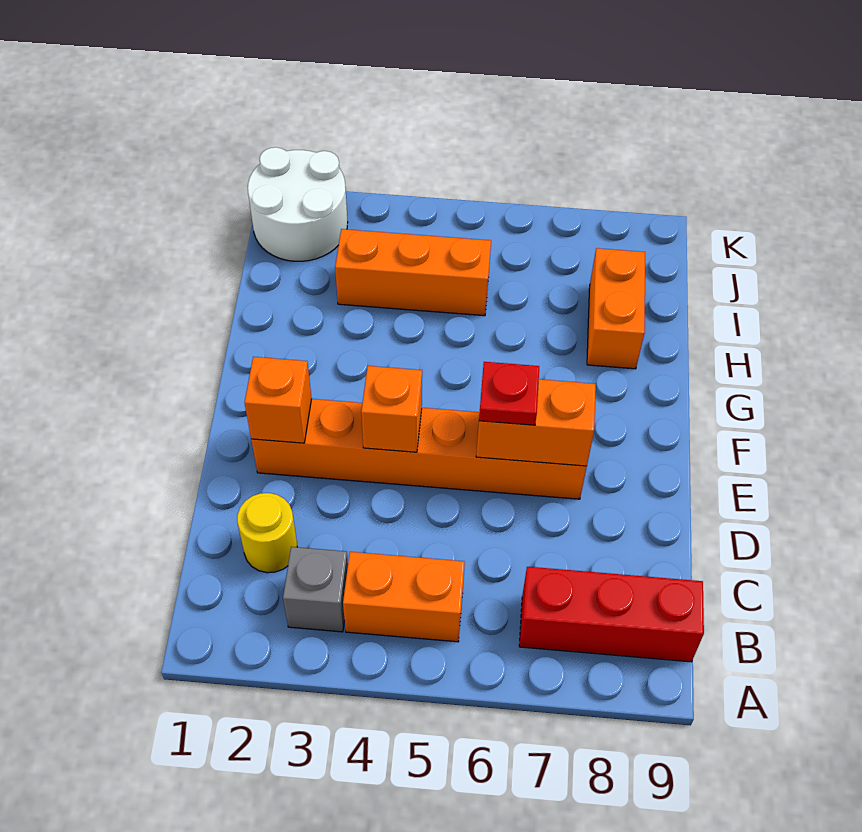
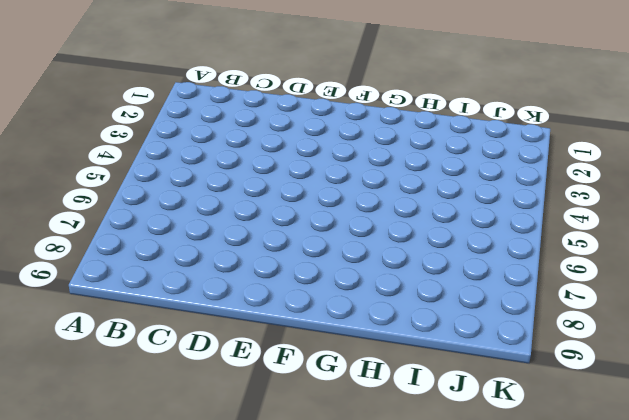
none -> grey brick B3 level 1
none -> orange brick B4:B5 level 1
none -> red brick B7:B9 level 1

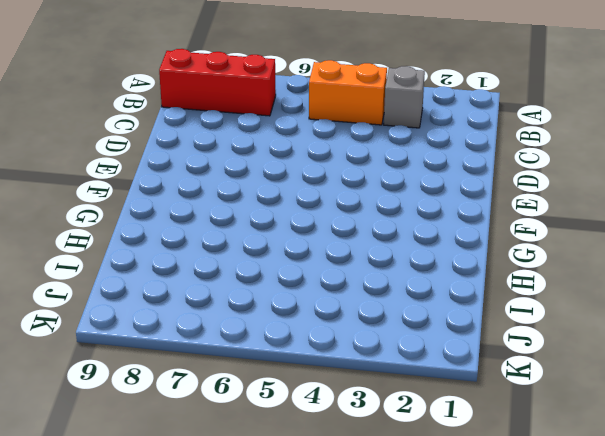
none -> yellow round brick C2 level 1
none -> orange brick E2:E7 level 1
none -> orange brick H8:I8 level 1

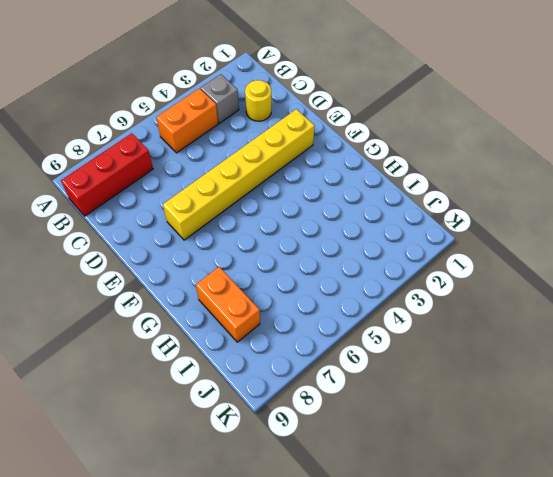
yellow brick E2:E7 level 1 -> orange brick E2:E7 level 1
none -> orange brick I3:I5 level 1
none -> white round brick J1:K2 level 1
none -> orange brick E2 level 2

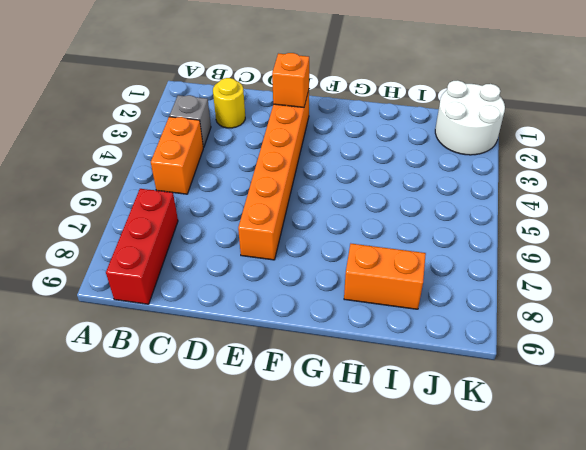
none -> orange brick I3:I5 level 1
none -> orange brick E4 level 2
none -> orange brick E6:E7 level 2

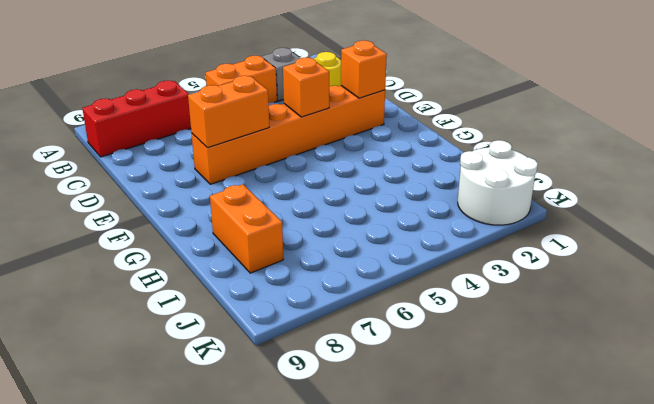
none -> orange brick I3:I5 level 1
none -> red plate E6 level 3

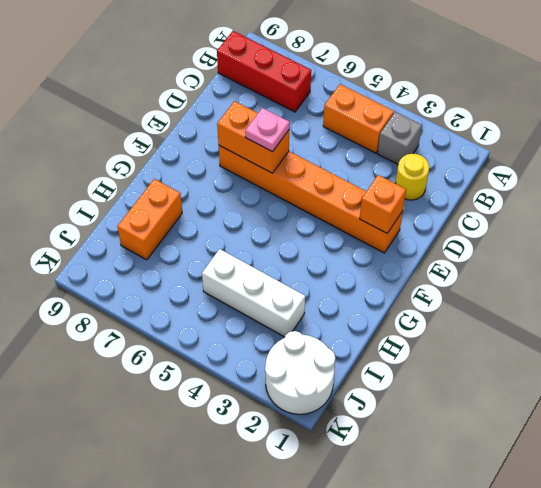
pink plate E6 level 3 -> red plate E6 level 3
white brick I3:I5 level 1 -> orange brick I3:I5 level 1
none -> orange brick E4 level 2

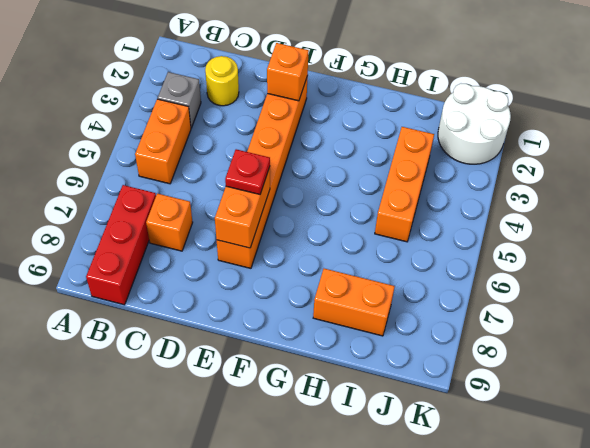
orange brick C7 level 1 -> orange brick E4 level 2

